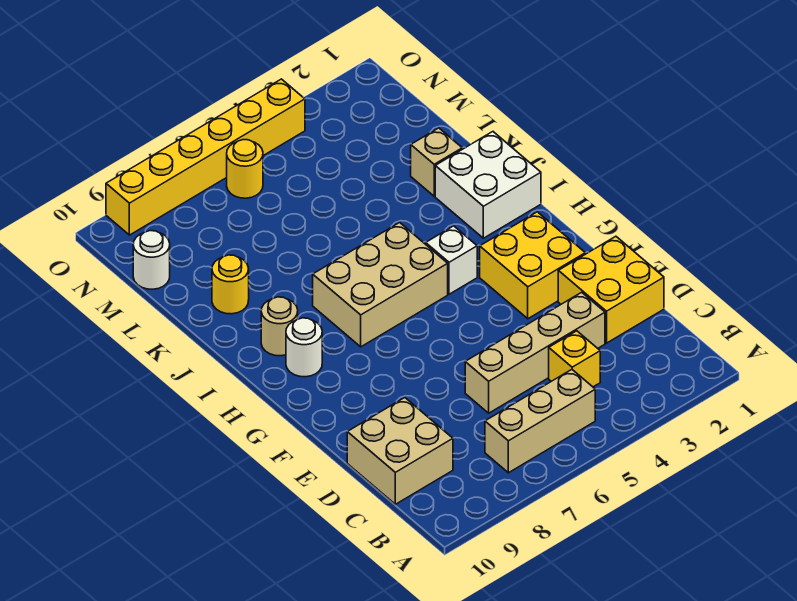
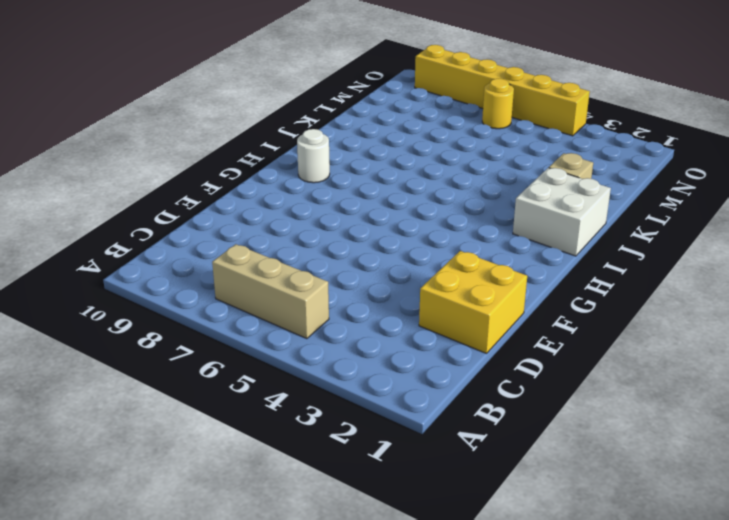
none -> yellow brick C4 level 1
none -> tan brick C9:D10 level 1
none -> tan brick D3:D6 level 1

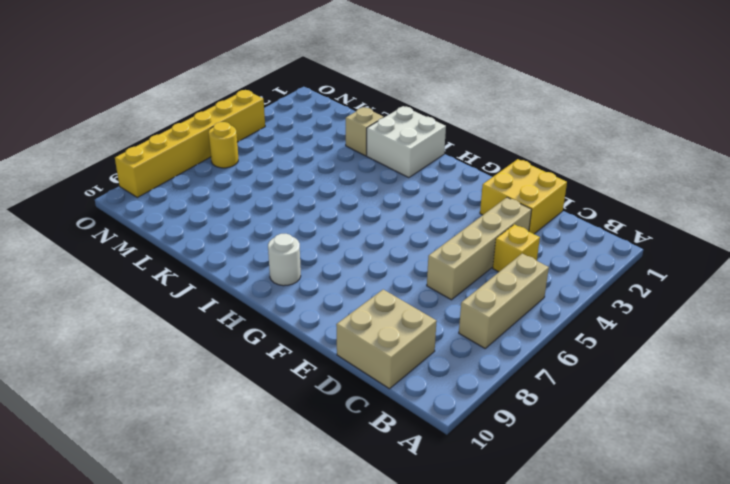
none -> yellow brick F2:G3 level 1
none -> white brick H4 level 1
none -> tan brick H5:I7 level 1

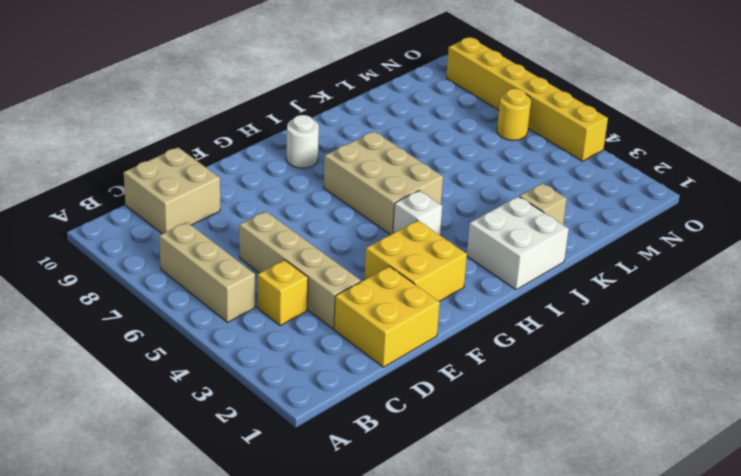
none -> tan round brick I9 level 1
none -> yellow round brick K9 level 1
none -> white round brick M10 level 1

